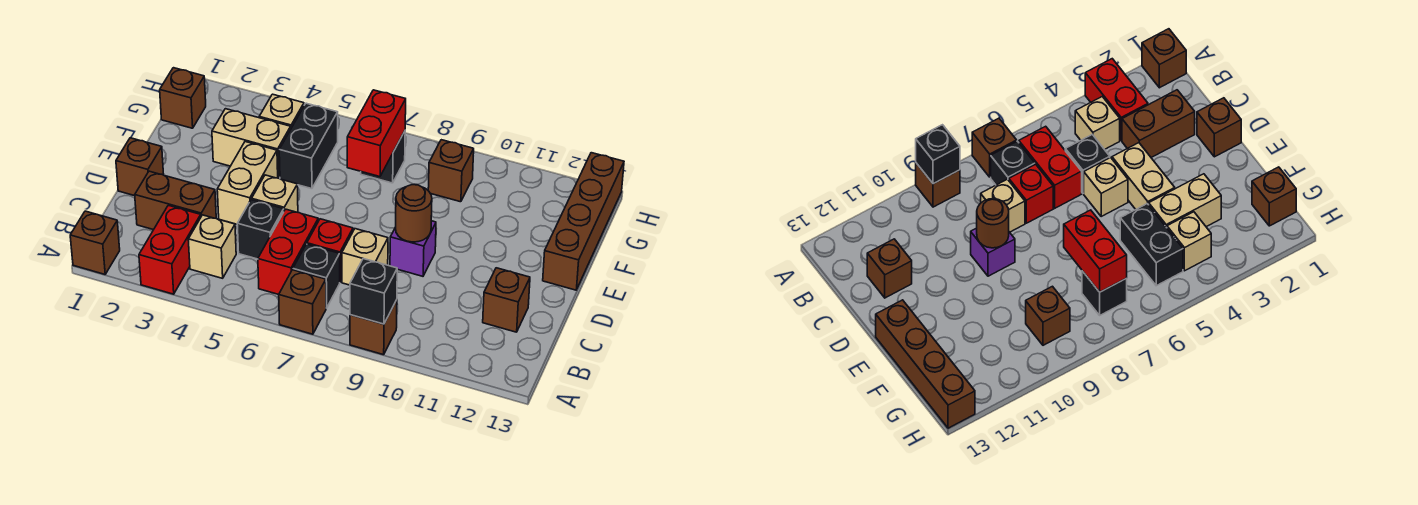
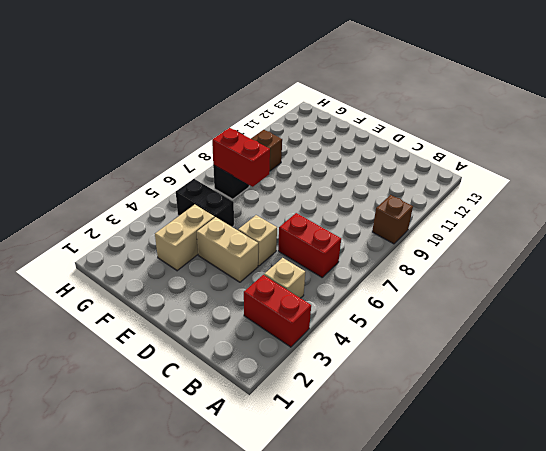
none -> brown brick A1 level 1
none -> brown brick A7 level 1
none -> black brick B7 level 1

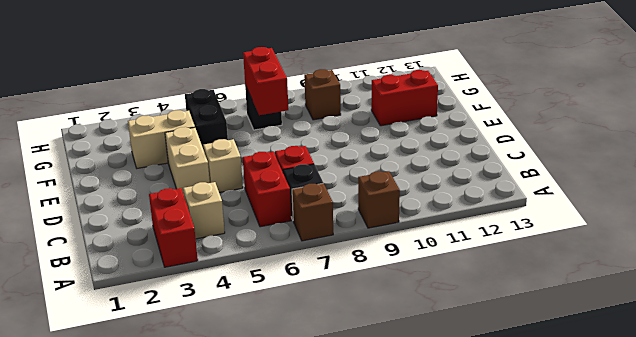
red brick F11:F12 level 1 -> none
none -> brown brick A1 level 1
none -> brown brick C2:C3 level 1
none -> black brick C5 level 1

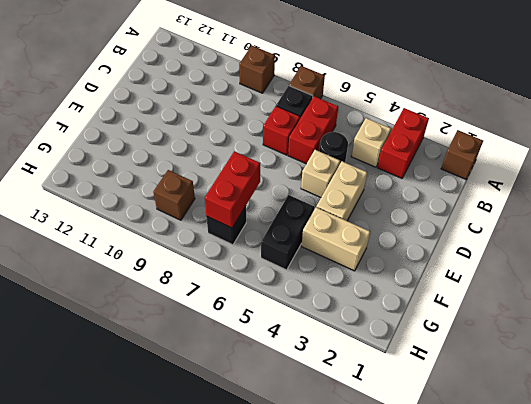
black round brick C5 level 1 -> black brick C5 level 1
none -> brown brick C2:C3 level 1
none -> tan brick C8 level 1
none -> brown brick C12 level 1

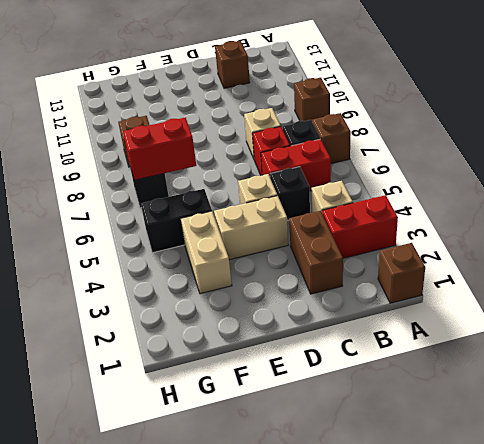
none -> brown brick D1 level 1
none -> purple brick D9 level 1
none -> brown brick E13:H13 level 1

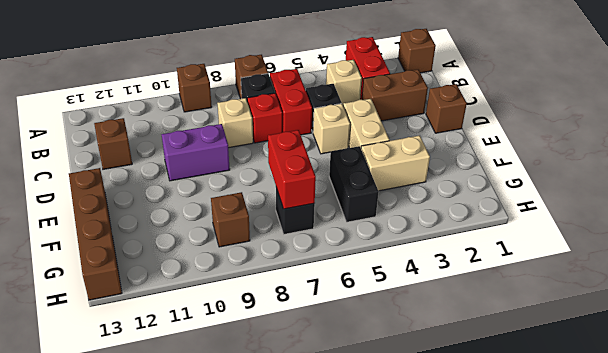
purple brick D9:D10 level 1 -> purple brick D9 level 1
none -> brown brick G1 level 1
none -> tan brick G4 level 1
none -> black brick A9 level 2

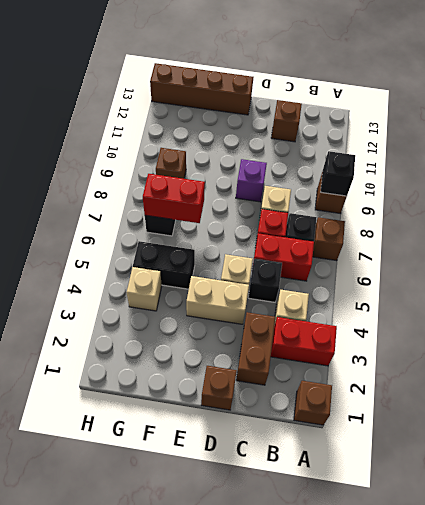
none -> tan brick F3:F4 level 1
none -> brown brick G1 level 1
none -> brown round brick D9 level 2

